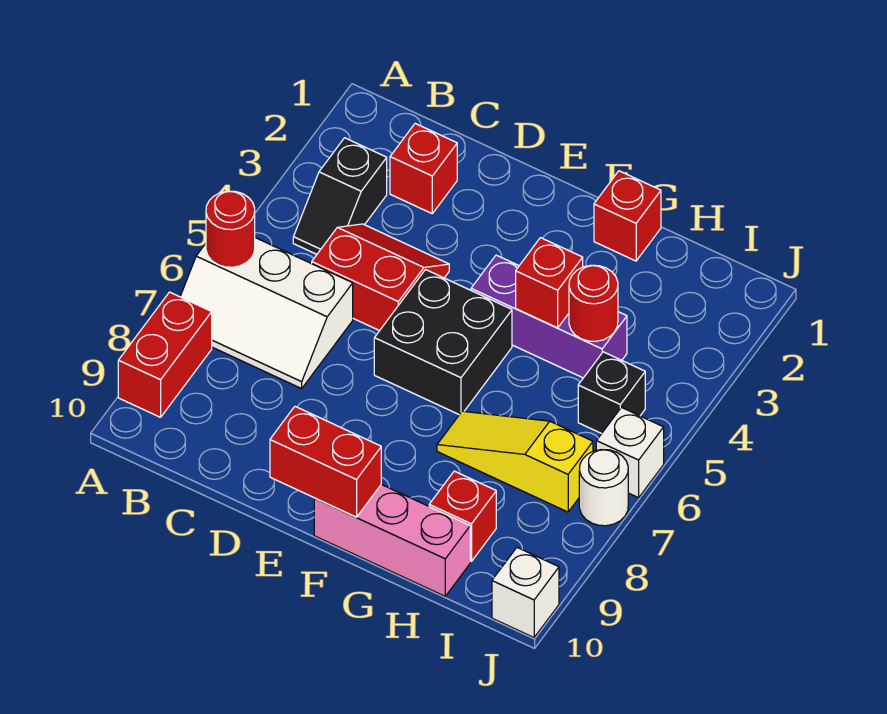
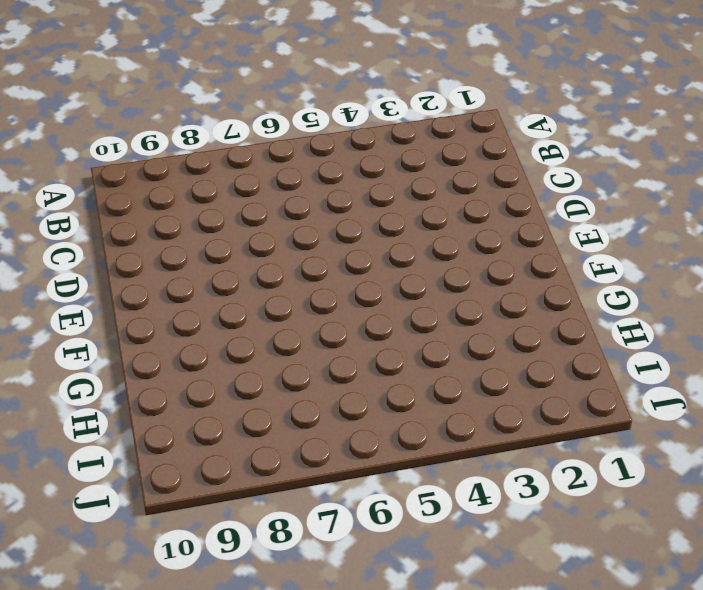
none -> white slope A6:C7 level 1 top 6
none -> red brick A8:A9 level 1
none -> black slope B3:B4 level 1 top 3

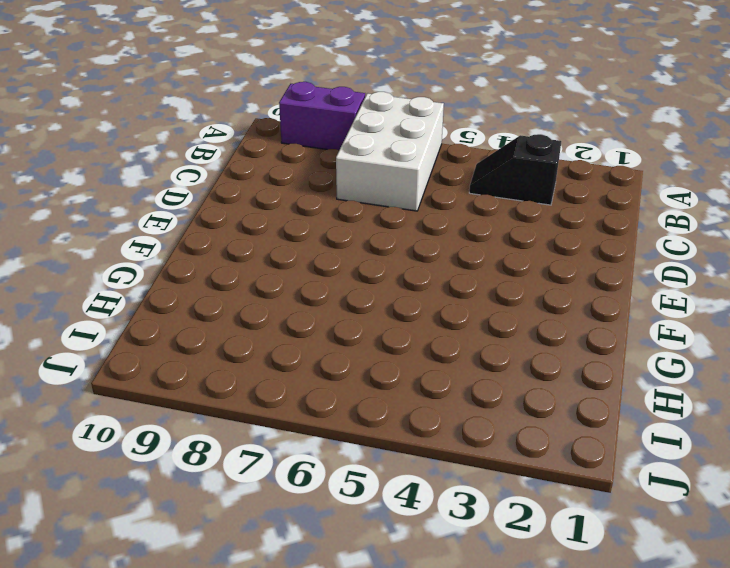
white brick A6:C7 level 1 -> white slope A6:C7 level 1 top 6
purple brick A8:A9 level 1 -> red brick A8:A9 level 1
none -> red brick C2 level 1
none -> red slope C4:D5 level 1 top 5
none -> black brick E5:F6 level 1

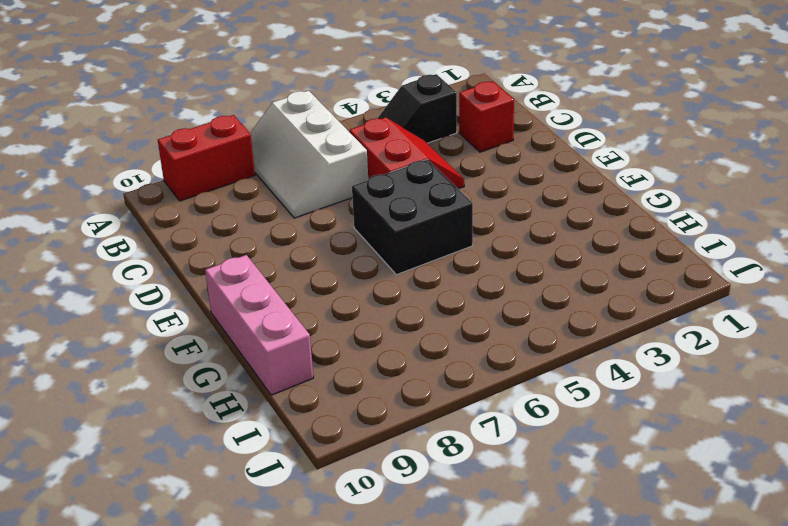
none -> purple brick F4:H4 level 1
none -> red brick G1 level 1
none -> yellow slope G7:I7 level 1 top I

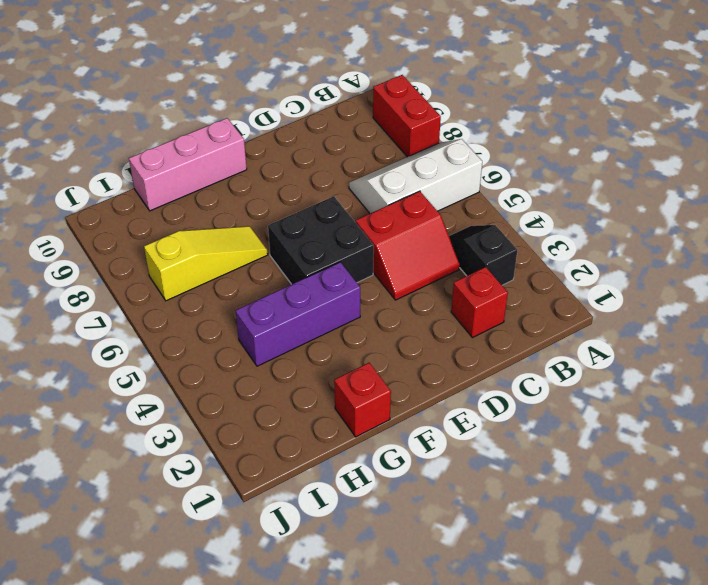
none -> red brick H9 level 1
none -> black brick I5 level 1
none -> white brick J6 level 1

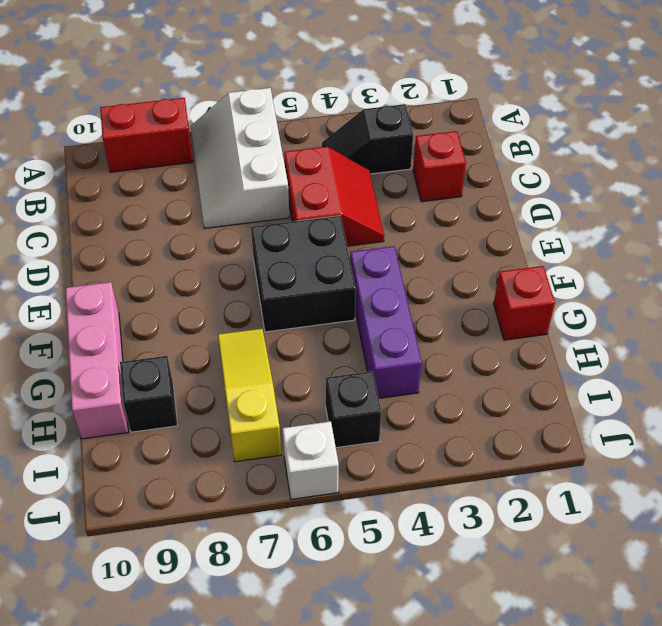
black brick H9 level 1 -> red brick H9 level 1
none -> white round brick J7 level 1
none -> white brick J10 level 1
none -> red round brick A6 level 2

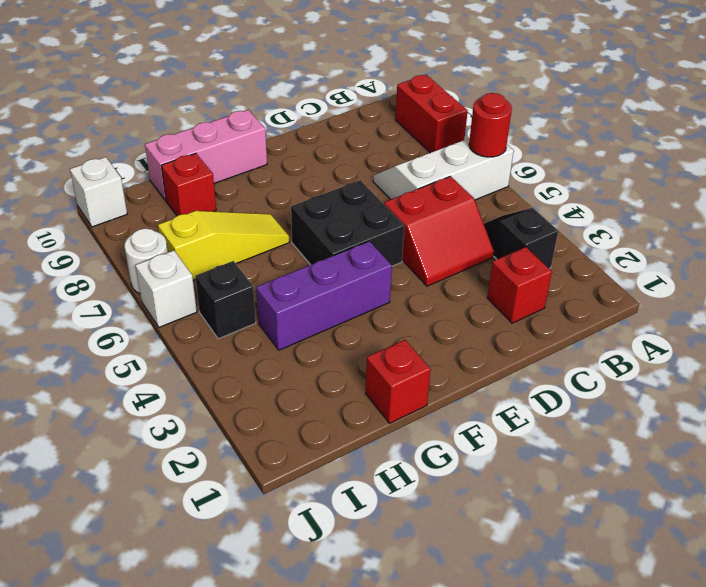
none -> red brick E10:F10 level 2
none -> red brick G4 level 2
none -> red round brick H4 level 2

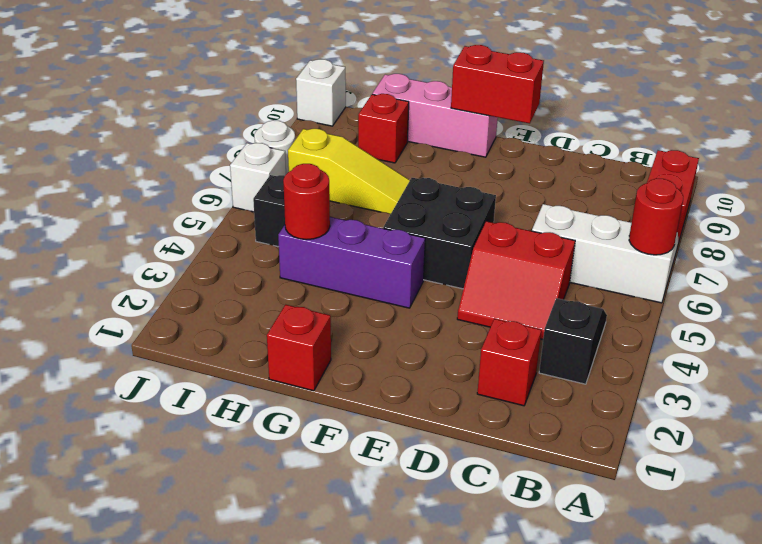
none -> red brick G4 level 2

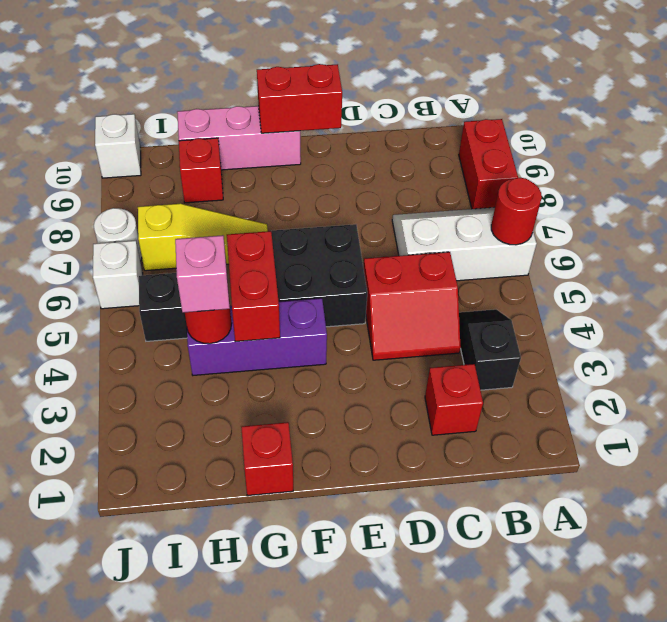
red brick G4:G5 level 2 -> red brick G4 level 2
pink brick H4 level 3 -> none

